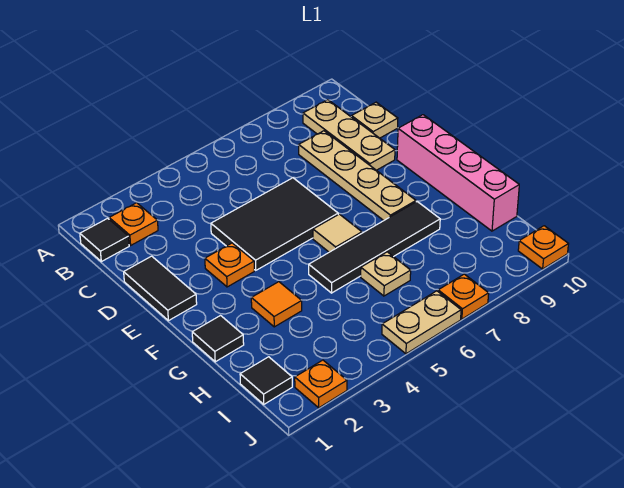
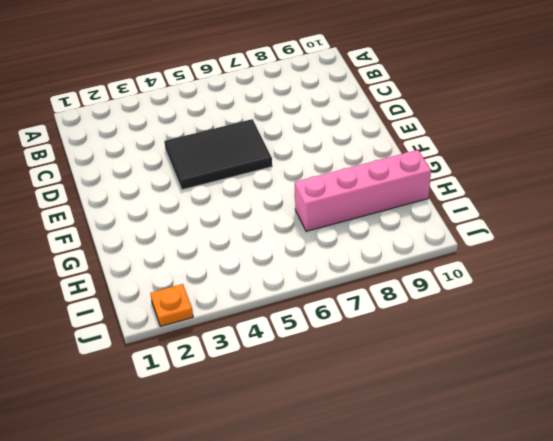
pink brick H7:H10 level 1 -> pink brick E10:H10 level 1
none -> black tile B1 level 1
none -> orange plate B2 level 1
none -> tan plate B9:D9 level 1

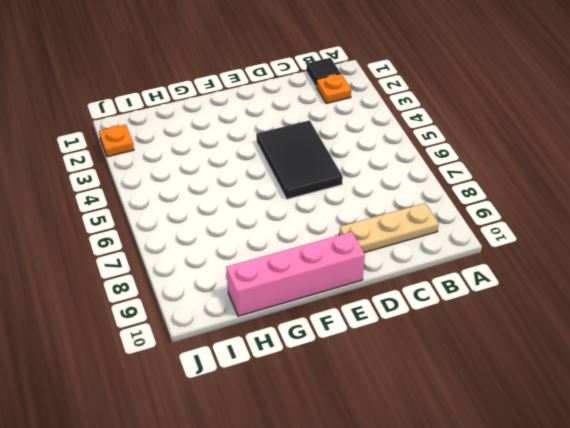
none -> tan plate C8:F8 level 1
none -> tan plate C10 level 1
none -> black tile D1:E1 level 1

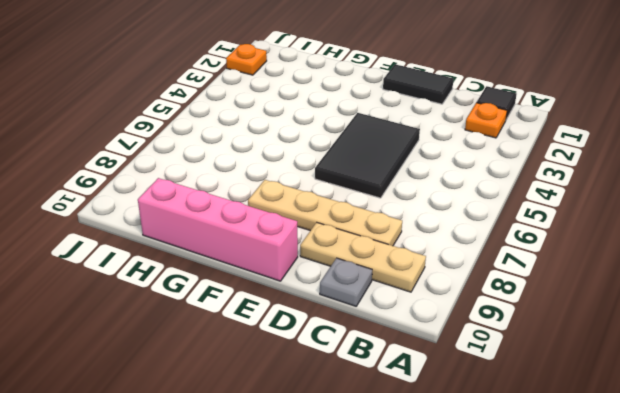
grey plate C10 level 1 -> tan plate C10 level 1
none -> orange plate E3 level 1
none -> tan tile F6 level 1
none -> black tile G1 level 1

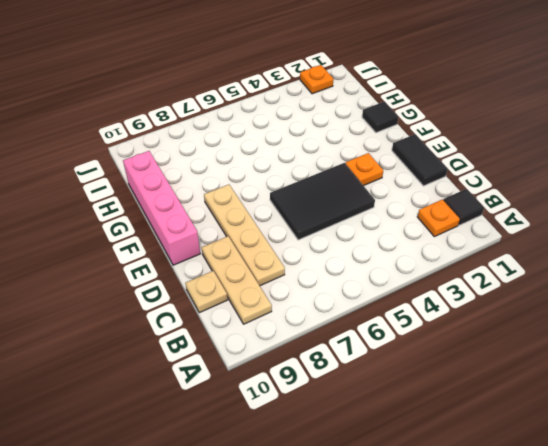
none -> tan tile F6 level 1
none -> orange tile G3 level 1
none -> black tile G5:G8 level 1

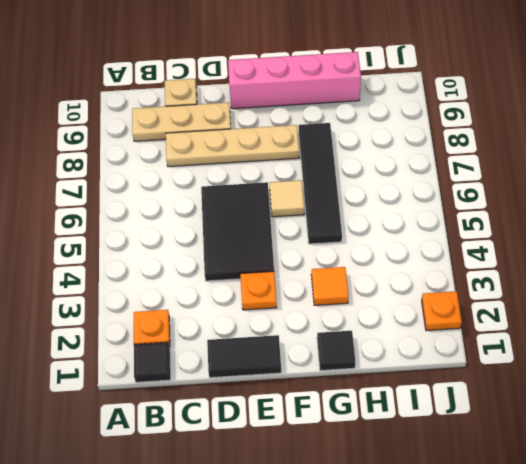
none -> tan plate H6 level 1
none -> black tile I1 level 1
none -> tan plate J5:J6 level 1

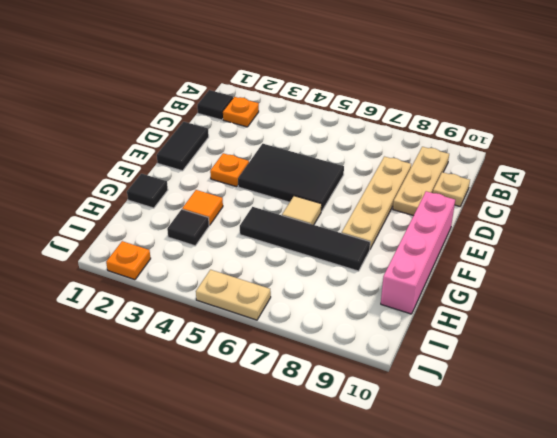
black tile H3 level 1 -> black tile I1 level 1
none -> tan plate H6 level 1
none -> orange plate J7 level 1
none -> orange plate J10 level 1

